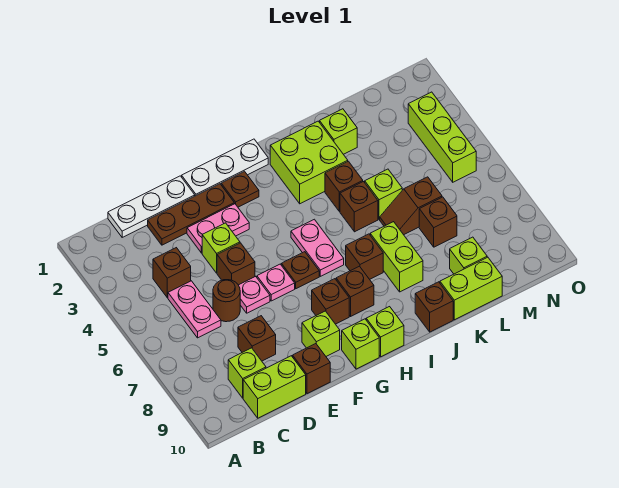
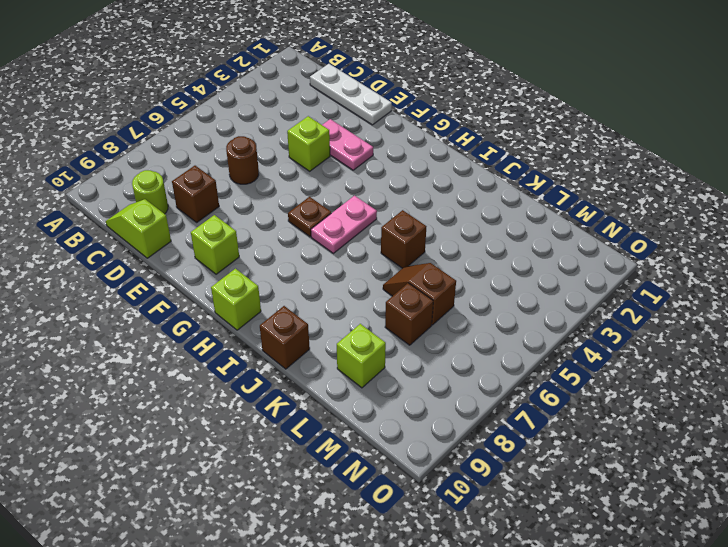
lime round brick C9 level 1 -> lime brick C9 level 1
lime slope C10:D10 level 1 top D -> lime brick C10:D10 level 1
none -> brown brick C4 level 1
none -> pink plate C5:C6 level 1
none -> brown plate D2:F2 level 1
none -> brown brick E5 level 1

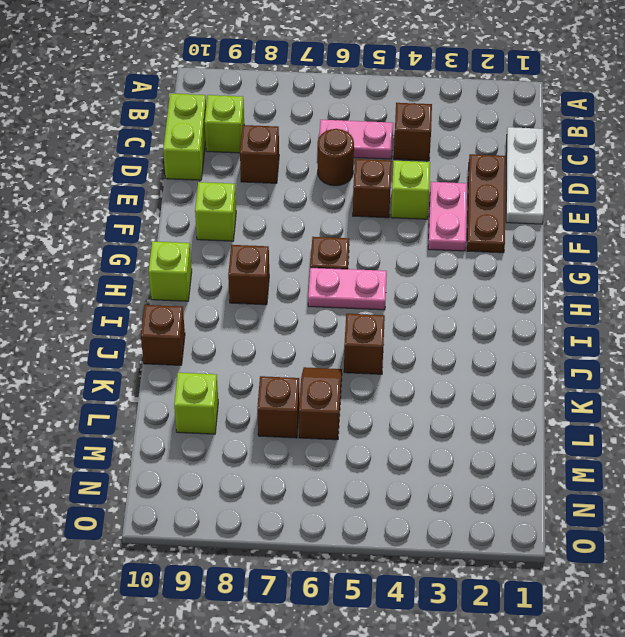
none -> pink plate E6 level 1
none -> brown brick E10 level 1
none -> white plate F1:H1 level 1
none -> pink plate F6 level 1

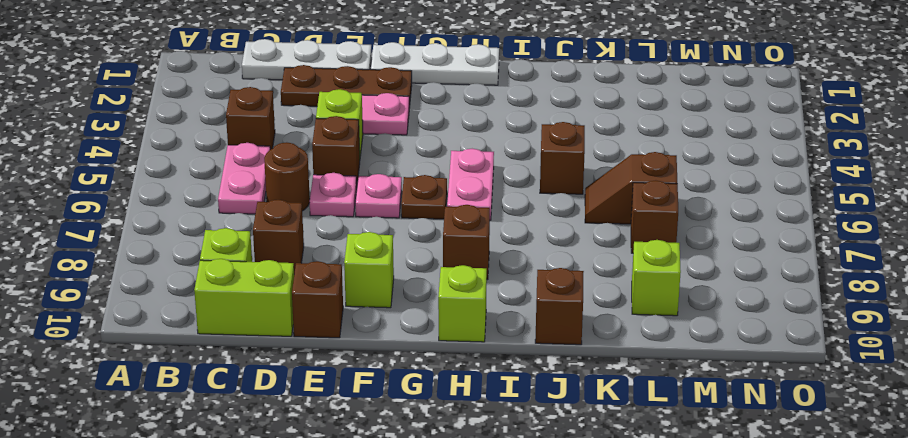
none -> brown plate G2 level 1
none -> brown brick G8 level 1
none -> lime brick G10 level 1
none -> lime brick I2:J3 level 1

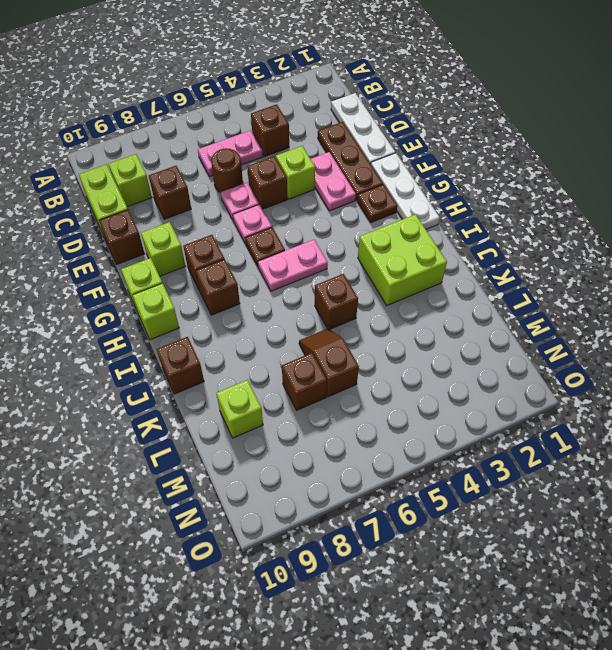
none -> brown brick I7 level 1
none -> brown brick J4 level 1
none -> lime brick J7:J8 level 1
none -> lime brick K2 level 1

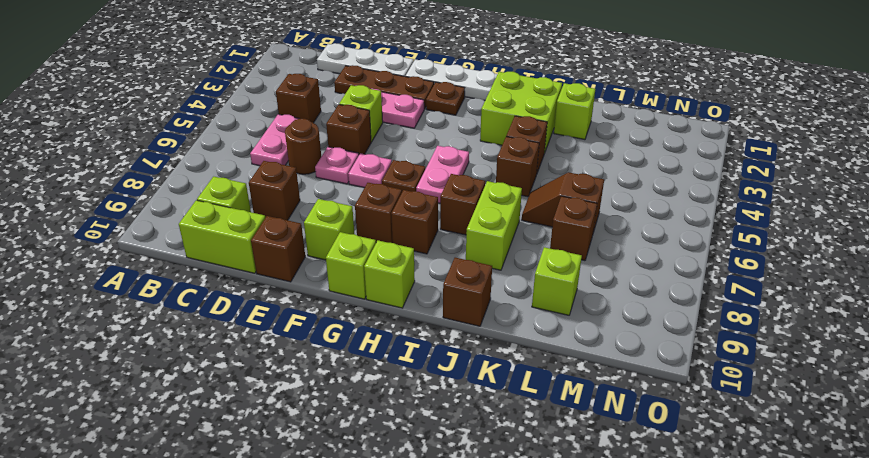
none -> lime brick K5 level 1
none -> lime brick K10:L10 level 1
none -> lime brick N3:N5 level 1

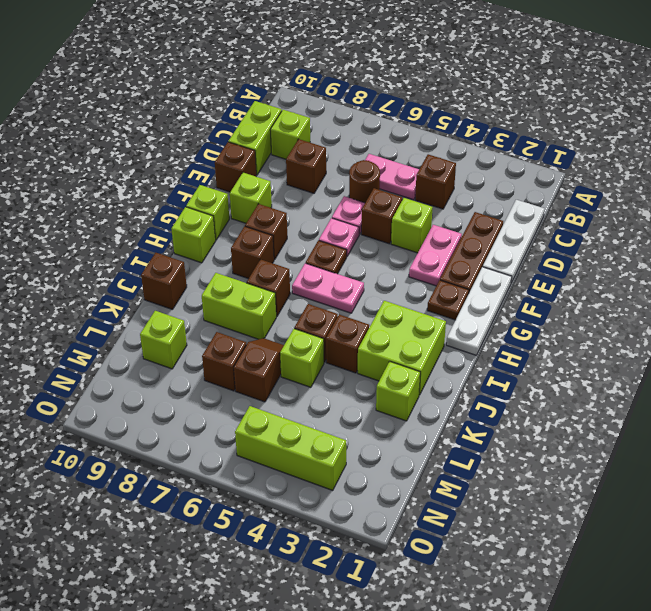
none -> lime brick K10:L10 level 1

